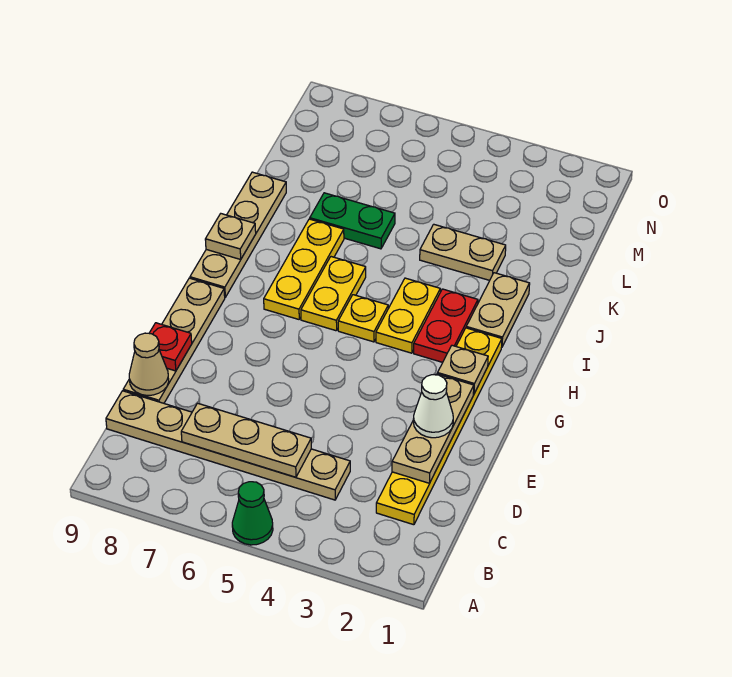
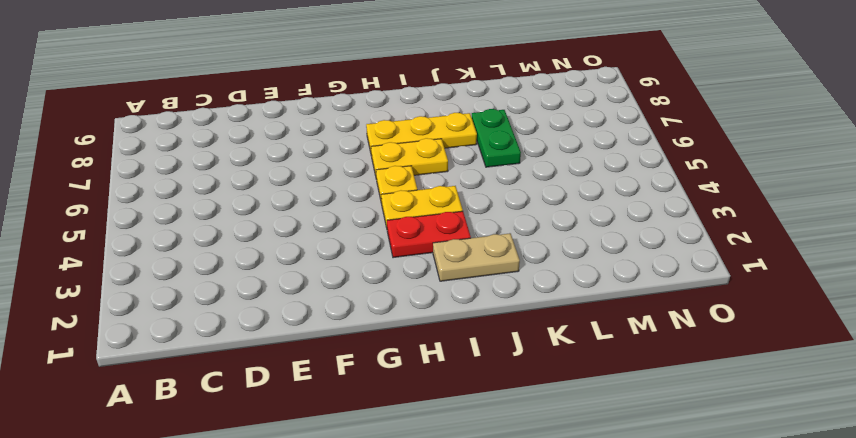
none -> green cone A5 level 1
none -> yellow plate C2:H2 level 1
none -> tan plate C4:C9 level 1

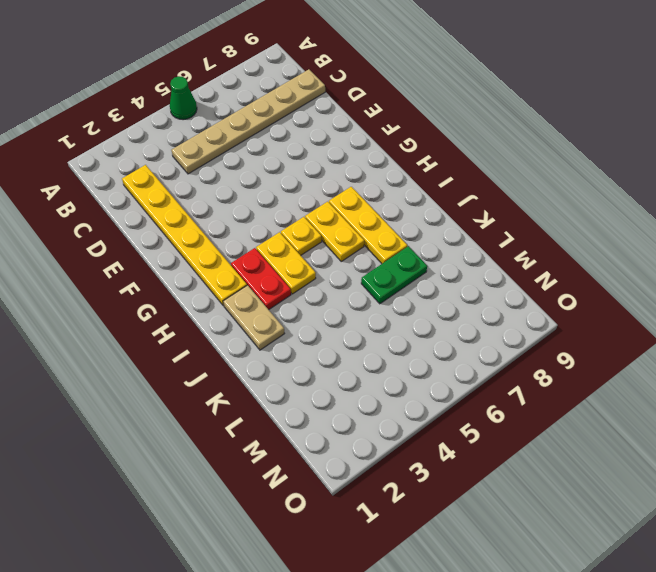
none -> tan plate D9:G9 level 1
none -> tan plate H9:K9 level 1
none -> tan plate K3:K4 level 1

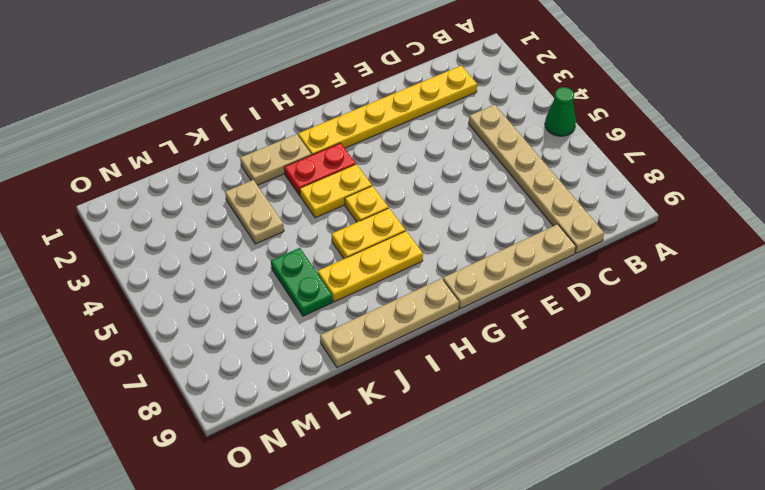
none -> tan plate C5:C7 level 2
none -> tan plate D2:F2 level 2
none -> tan cone D9 level 2

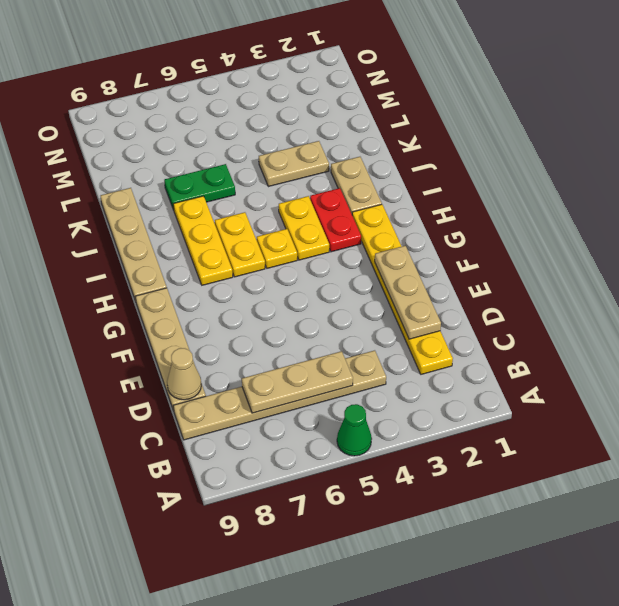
none -> red plate E9 level 2
none -> tan plate G2 level 2
none -> tan plate I9 level 2

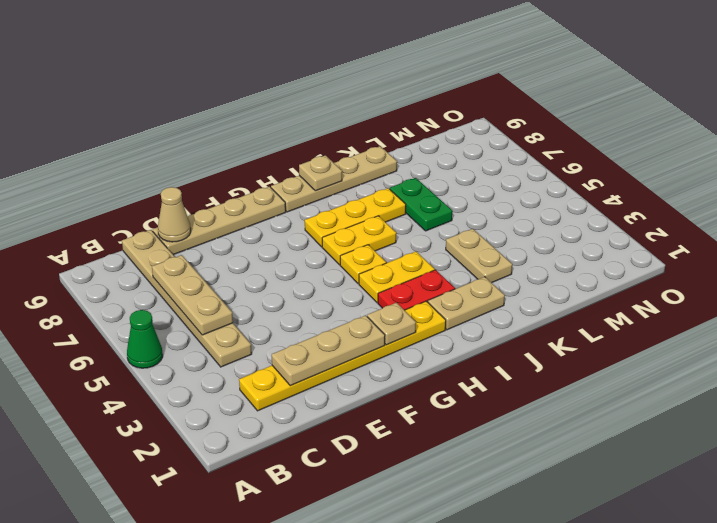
none -> red plate E9 level 2
none -> white cone E2 level 3

